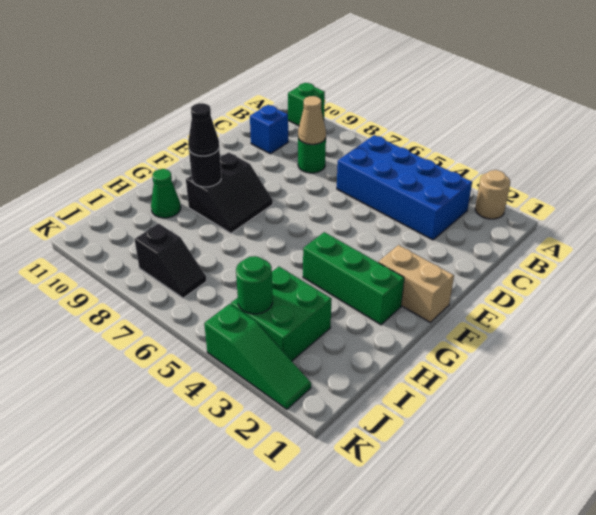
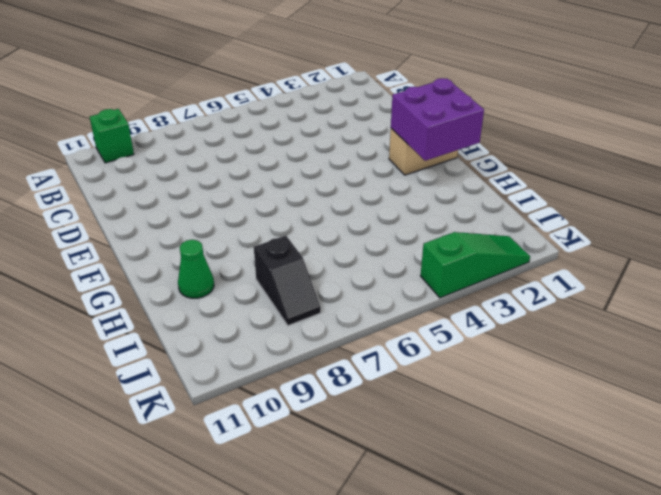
purple brick F1:G2 level 2 -> none
black slope I8:J8 level 1 top I -> black slope J7:J8 level 1 top 8
none -> tan round brick A2 level 1
none -> blue brick B3:C6 level 1
none -> green round brick C8 level 1

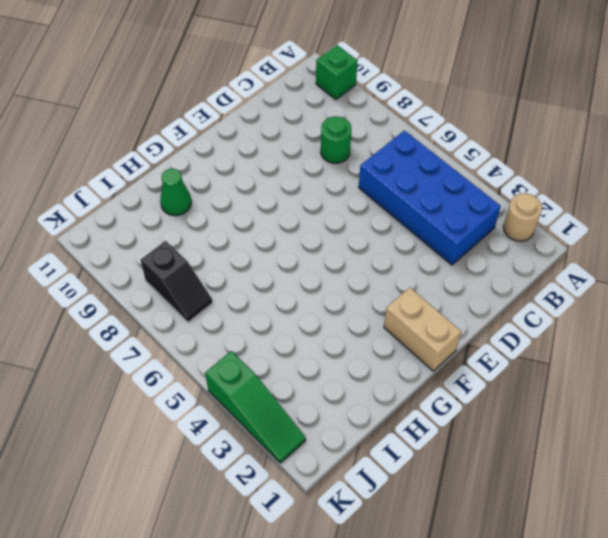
none -> blue brick C10 level 1
none -> black slope F8:G9 level 1 top 9
none -> green brick G2:G4 level 1

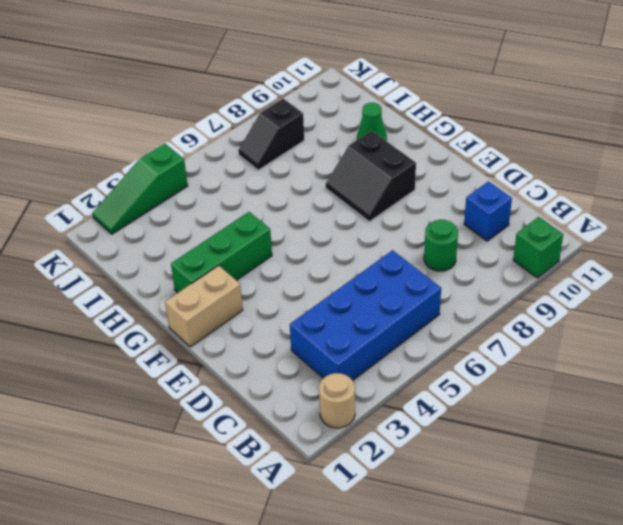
none -> green brick I3:J4 level 1
none -> tan cone C8 level 2
none -> black round brick G9 level 2

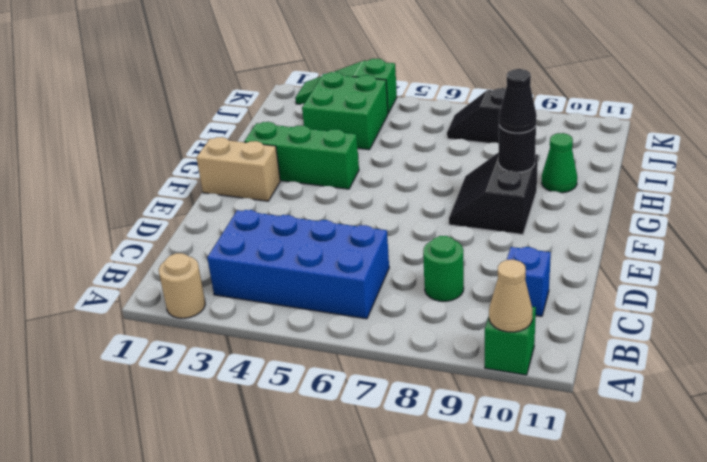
tan cone A10 level 2 -> tan cone C8 level 2
none -> green round brick J4 level 2

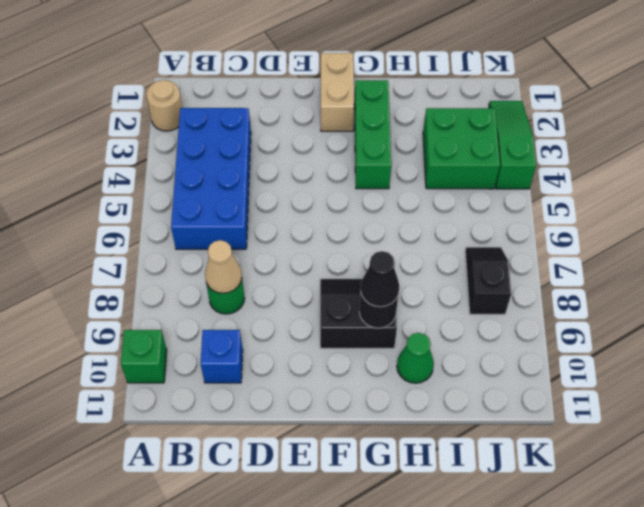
none -> green round brick J4 level 2

